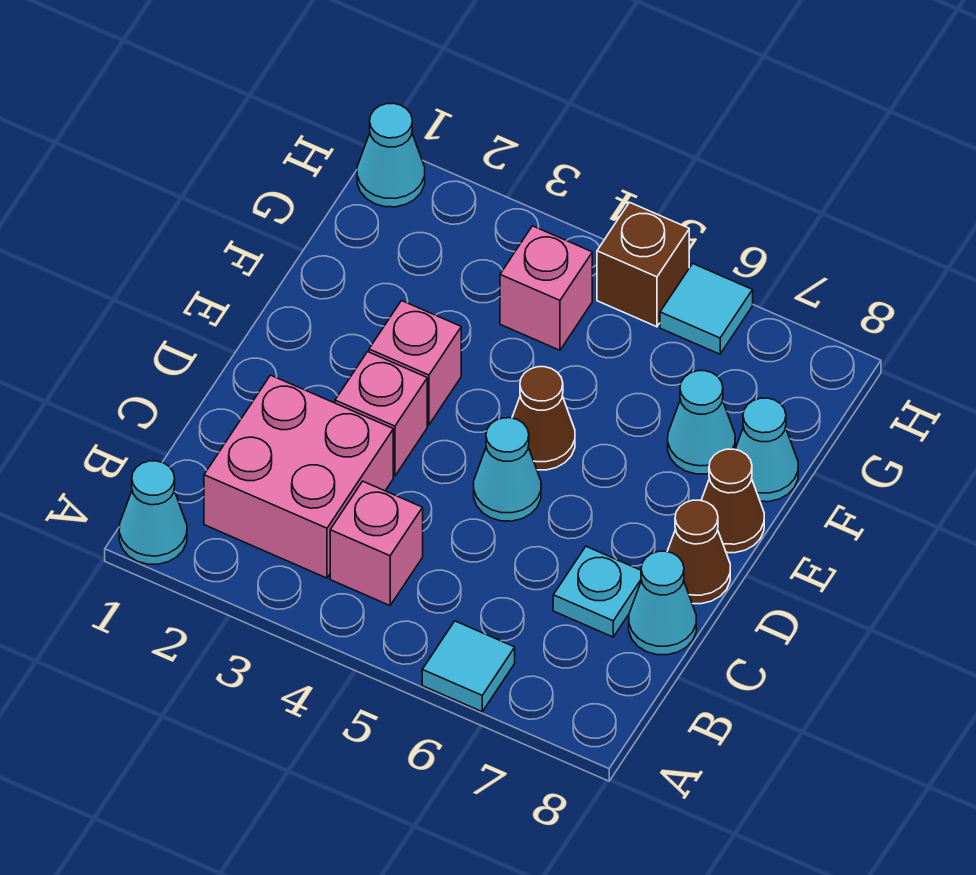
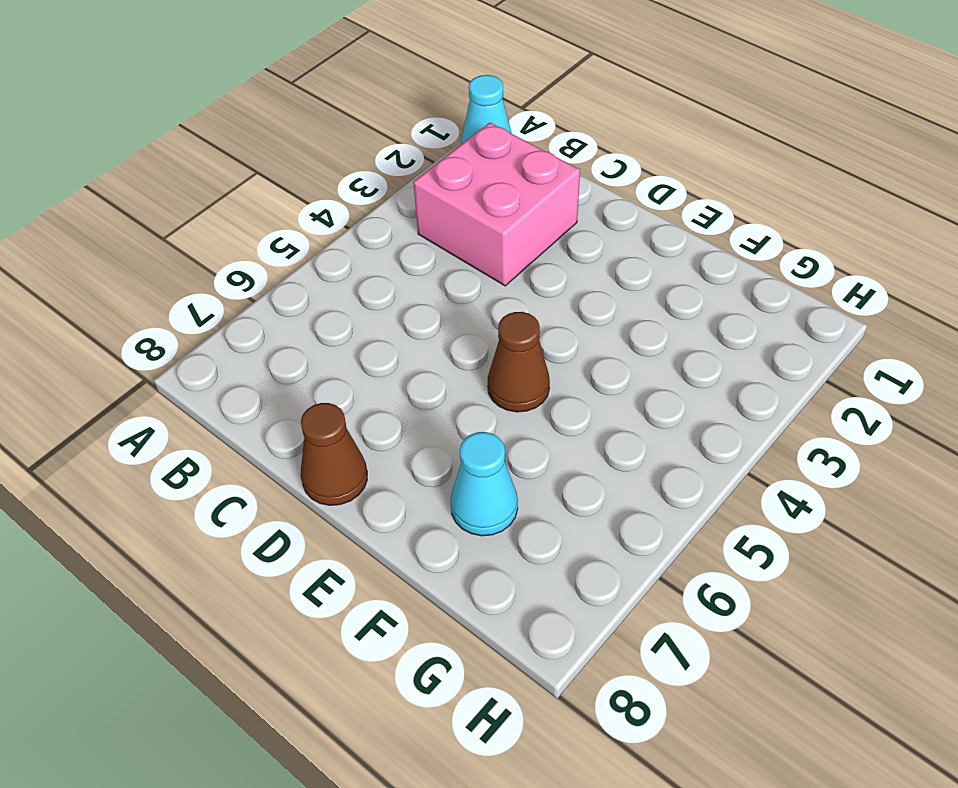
none -> cyan tile A6 level 1
none -> pink brick B4 level 1
none -> cyan plate C7 level 1

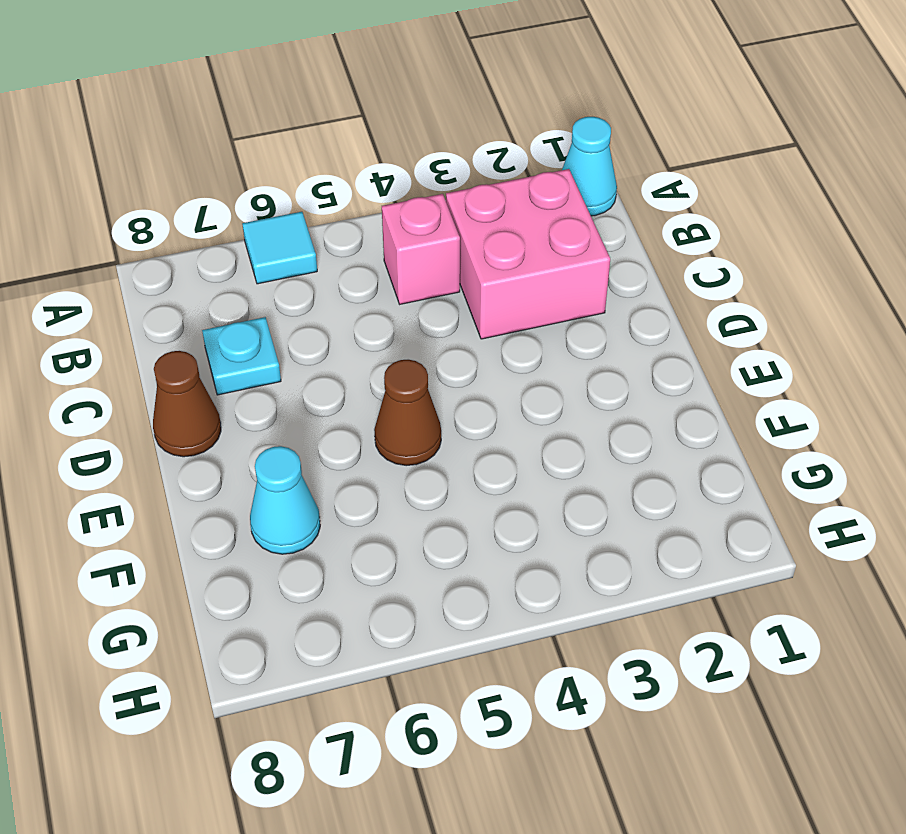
none -> cyan cone C8 level 1
none -> pink brick D3 level 1
none -> cyan cone D5 level 1

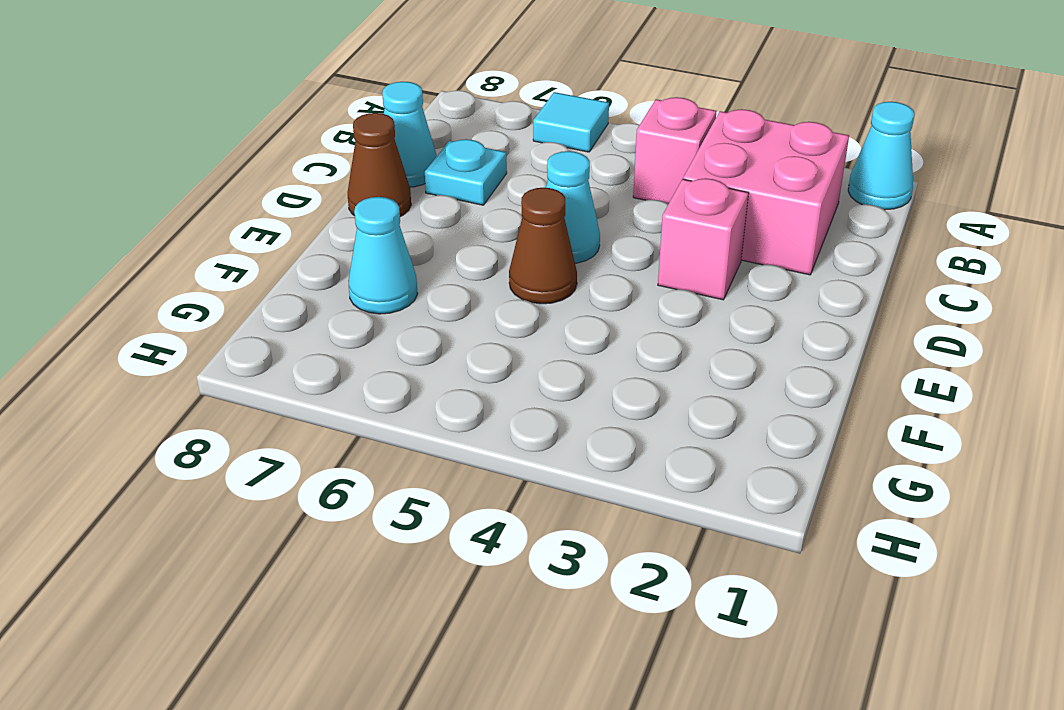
none -> pink brick E3 level 1
none -> brown cone E8 level 1
none -> cyan cone F8 level 1

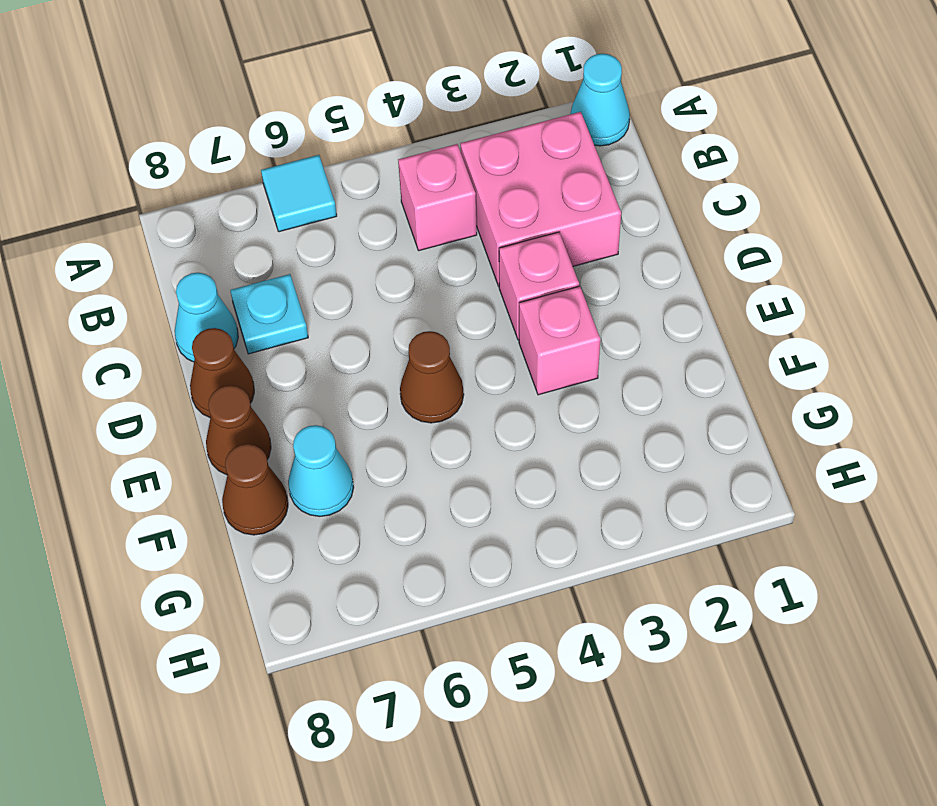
brown cone F8 level 1 -> cyan cone F8 level 1
none -> cyan cone D5 level 1
none -> pink brick G4 level 1
none -> cyan cone H1 level 1

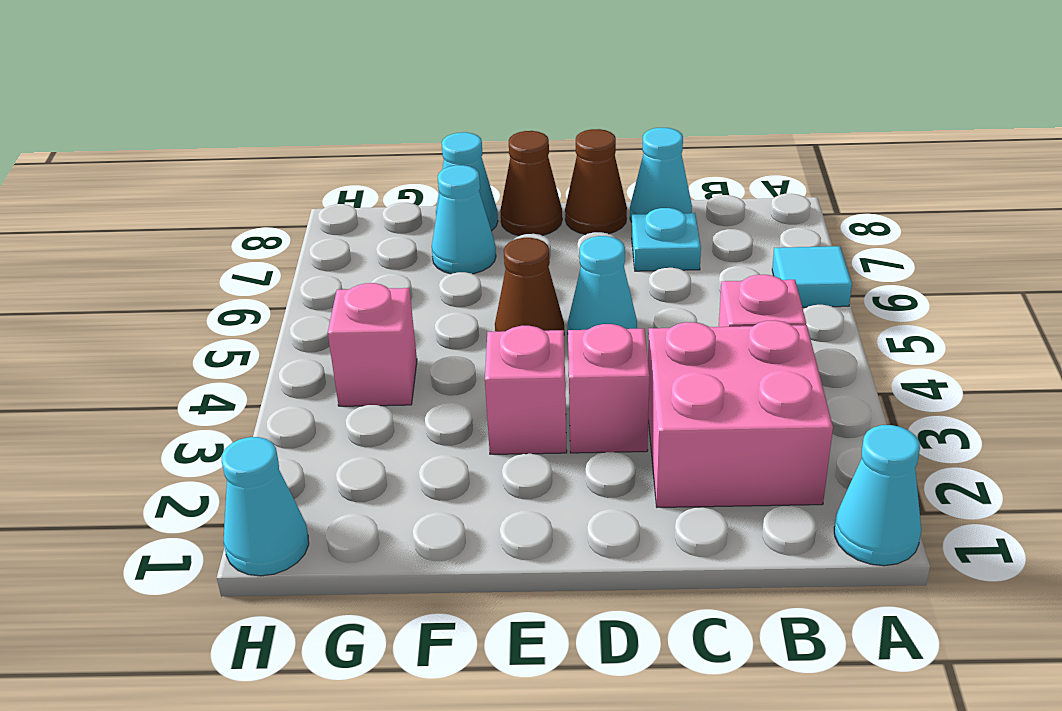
none -> brown brick H5 level 1
none -> cyan tile H6 level 1

